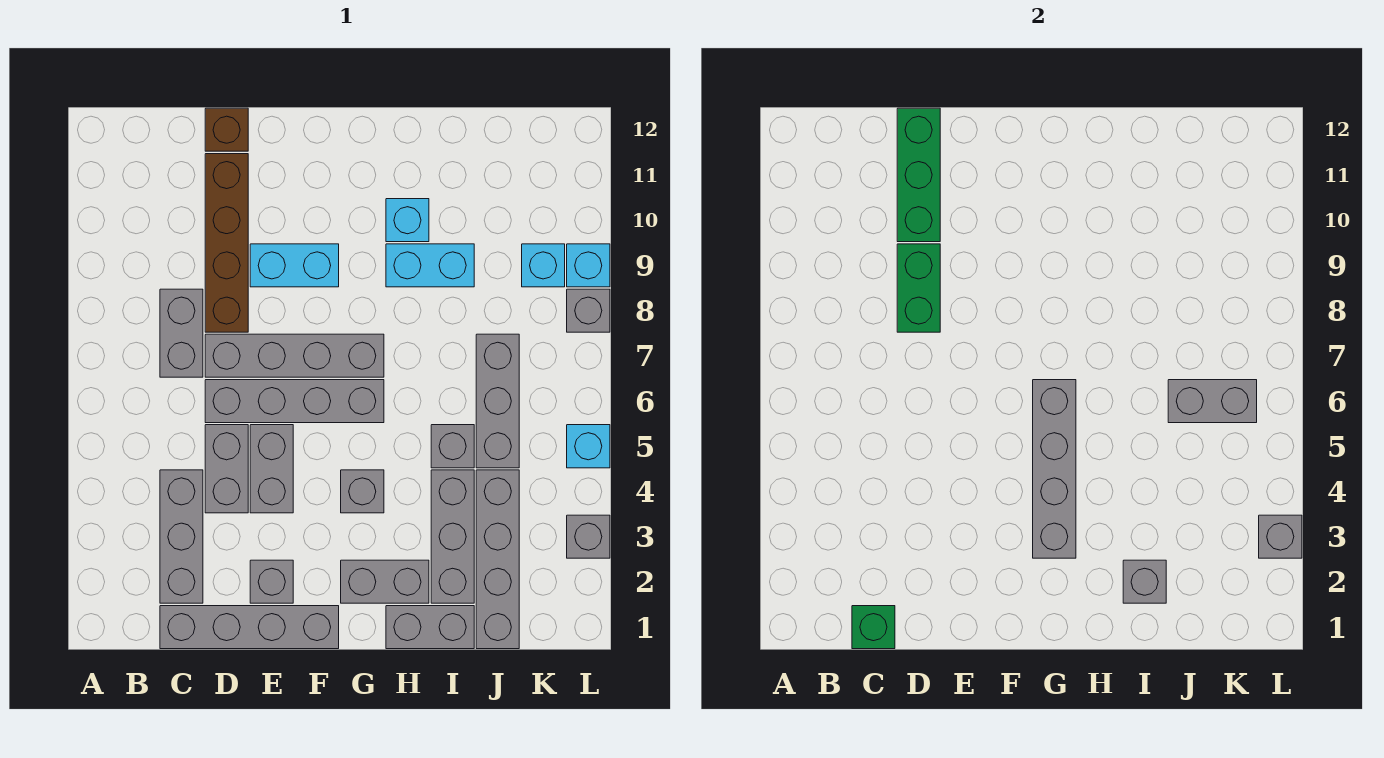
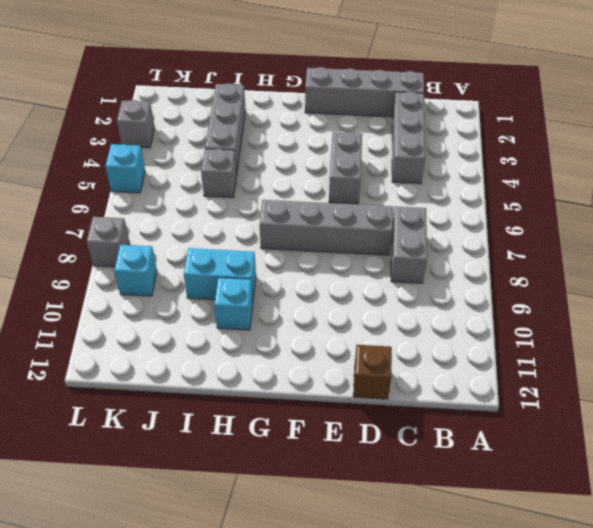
none -> grey brick D4:D5 level 1
none -> grey brick D6:G6 level 1
none -> brown brick D8:D11 level 1
none -> grey brick E2 level 1

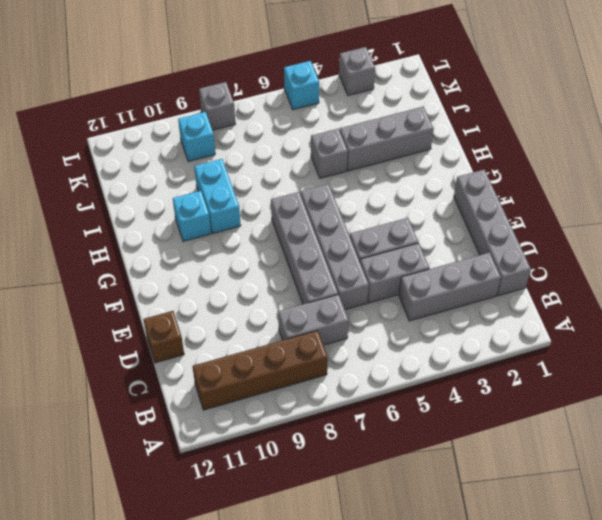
brown brick B8:B11 level 1 -> brown brick D8:D11 level 1
none -> grey brick E2 level 1
none -> cyan brick E9:F9 level 1
none -> grey brick G2:H2 level 1
none -> grey brick G4 level 1

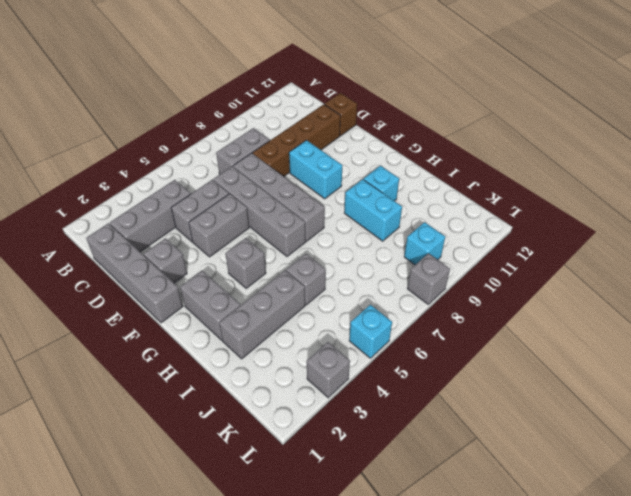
none -> grey brick H1:I1 level 1
none -> grey brick J1:J4 level 1
none -> grey brick J5:J7 level 1
none -> cyan brick L9 level 1

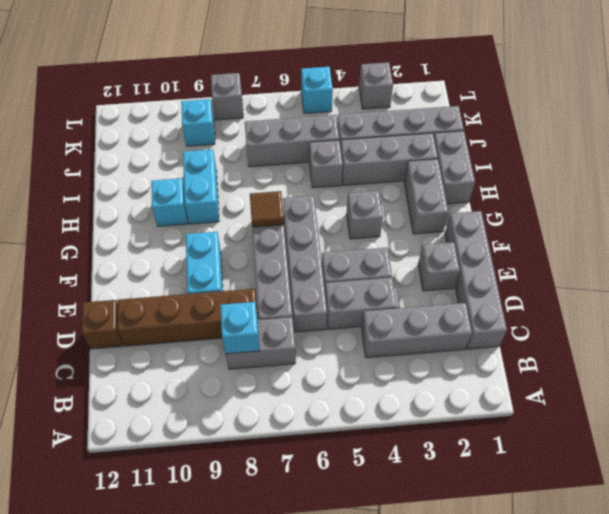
cyan brick C8 level 2 -> cyan brick L9 level 1
brown tile G7 level 2 -> none
none -> green brick C1 level 2
none -> green brick D8:D9 level 2
none -> green brick D10:D12 level 2
none -> grey brick G3:G6 level 2

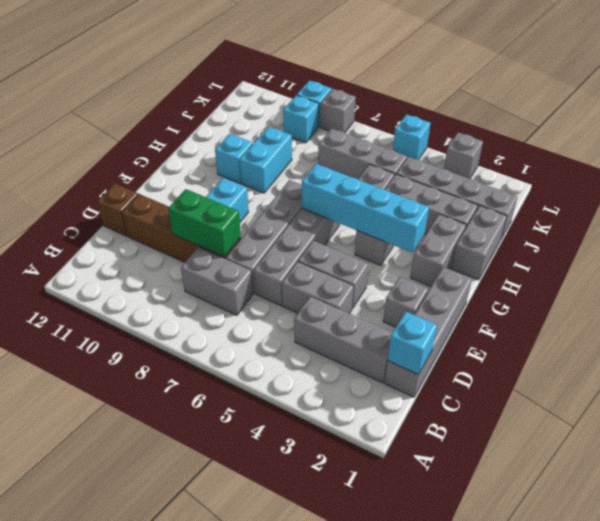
cyan brick C1 level 2 -> green brick C1 level 2
cyan brick G3:G6 level 2 -> grey brick G3:G6 level 2
none -> green brick D10:D12 level 2
none -> grey brick I2 level 2
none -> grey brick J6:K6 level 2
none -> grey brick L3 level 2

